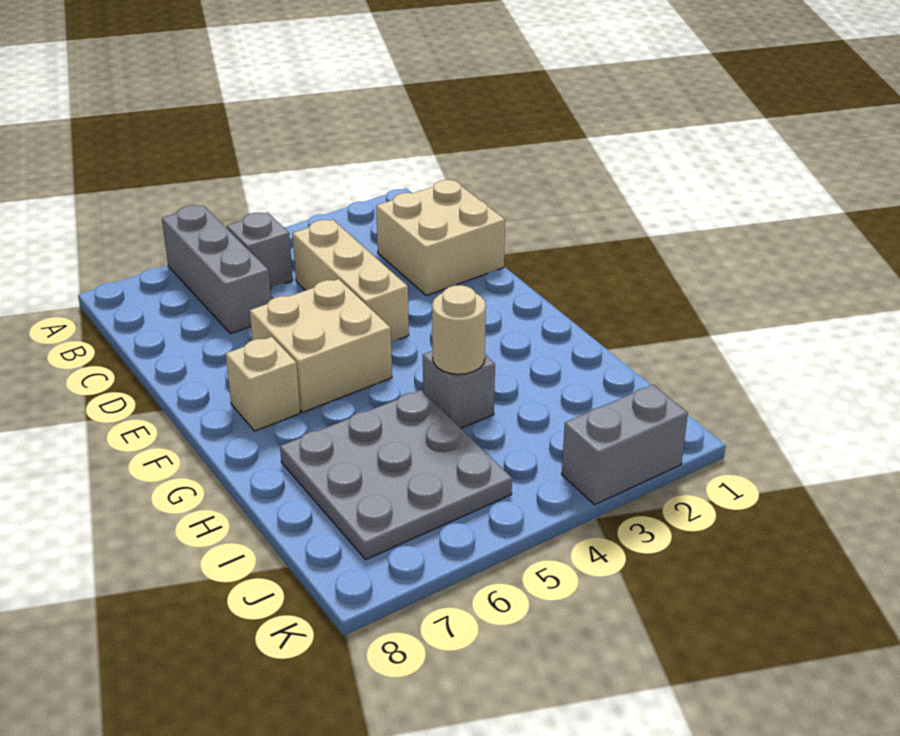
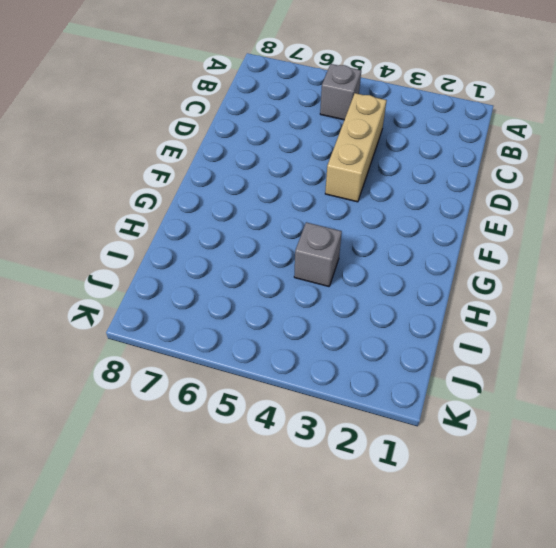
none -> grey brick A6:C6 level 1
none -> tan brick C1:D2 level 1

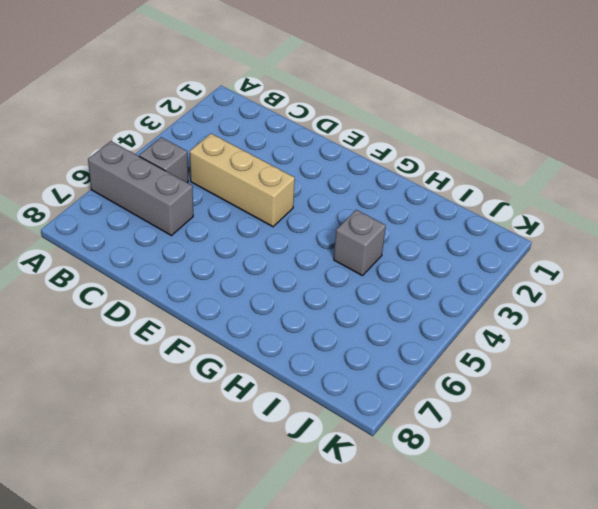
none -> tan brick C1:D2 level 1
none -> tan brick E5:F6 level 1

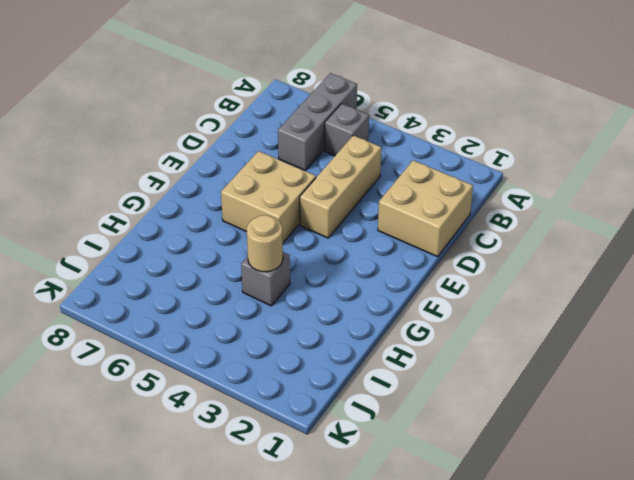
none -> tan brick F7 level 1
none -> grey plate H5:J7 level 1

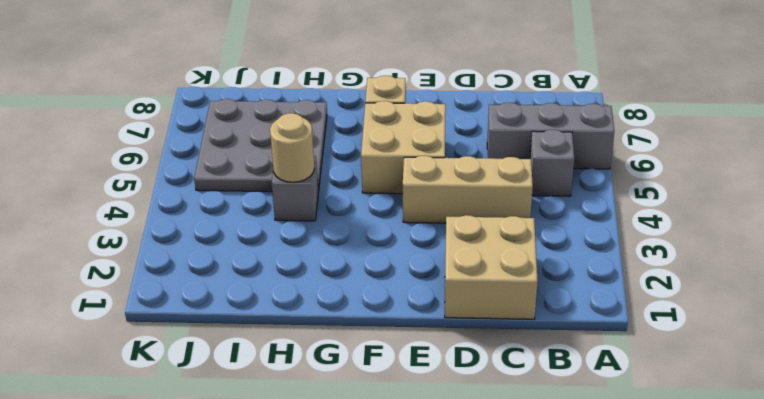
none -> grey brick K2:K3 level 1

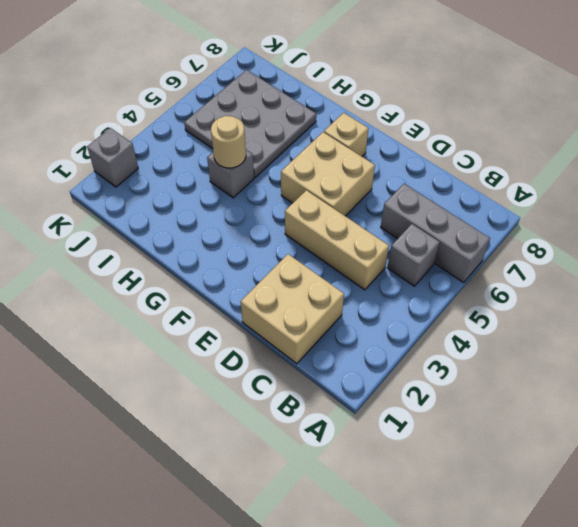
grey brick K2 level 1 -> grey brick K2:K3 level 1

